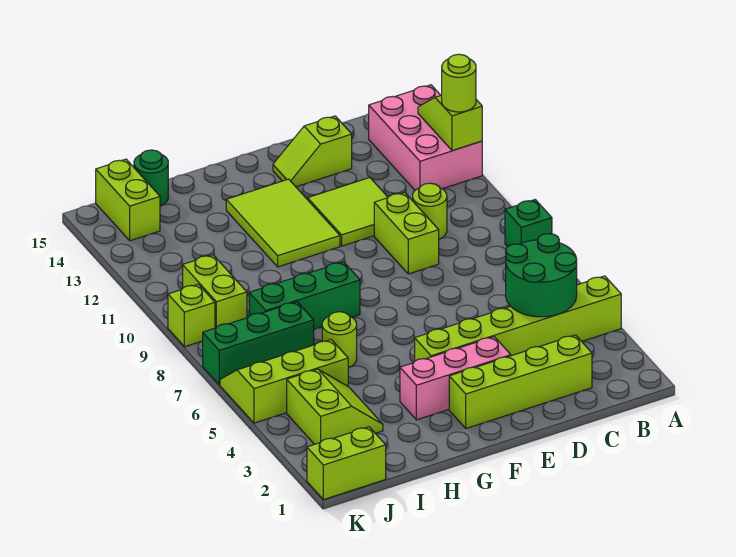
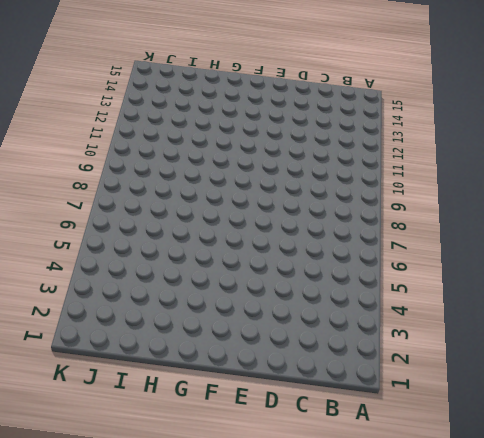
none -> lime brick A4:F4 level 1
none -> green brick A8 level 1
none -> pink brick A12:B14 level 1

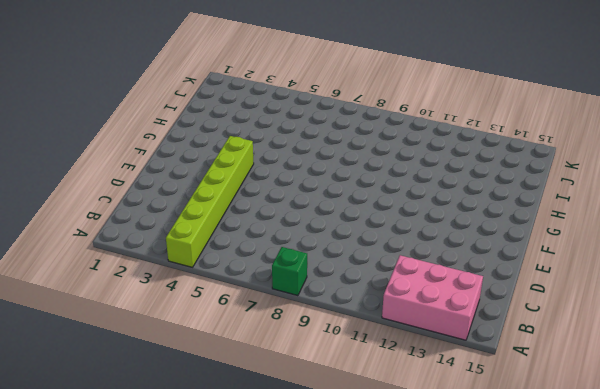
none -> lime brick C2:F2 level 1
none -> lime round brick C10 level 1
none -> lime brick D9:D10 level 1

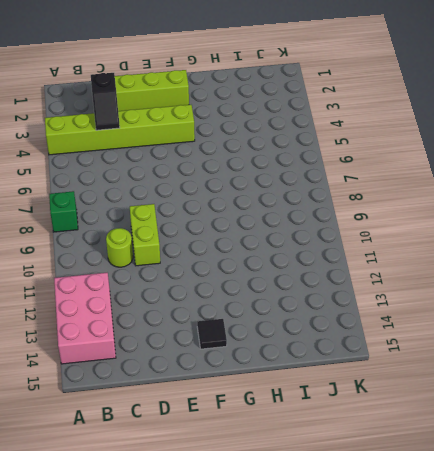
black slope C3:C4 level 2 top 3 -> green round brick B4:C5 level 2
black tile F14 level 1 -> none
none -> lime tile D11:E12 level 1
none -> lime slope D14:E14 level 1 top D
none -> pink brick E3:G3 level 1

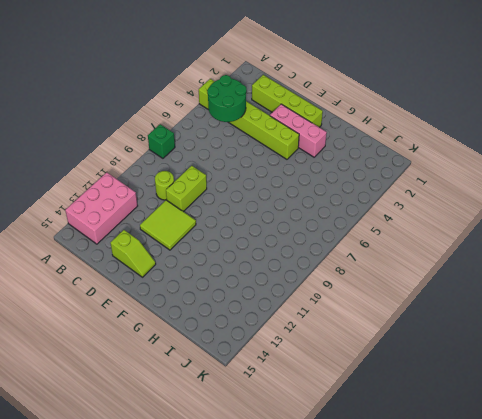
none -> lime tile F11:G13 level 1
none -> green brick G8:I8 level 1
none -> lime round brick H6 level 1

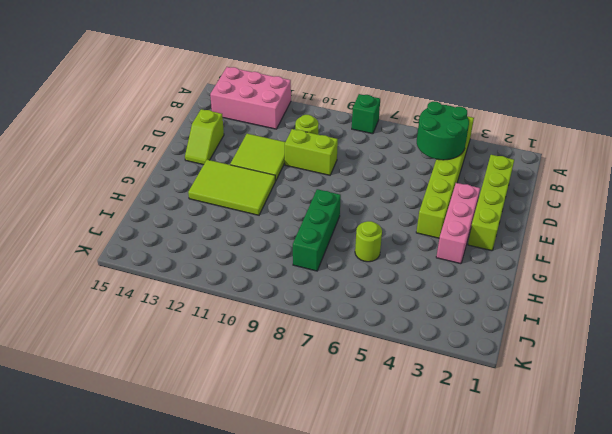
none -> lime slope I3:J4 level 1 top J
none -> lime slope I5:K6 level 1 top 5
none -> green brick I7:K7 level 1

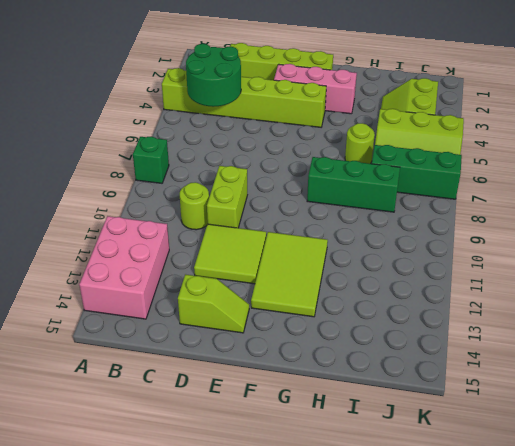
none -> green round brick I15 level 1
none -> lime brick J1:K1 level 1
none -> lime brick J9:J10 level 1

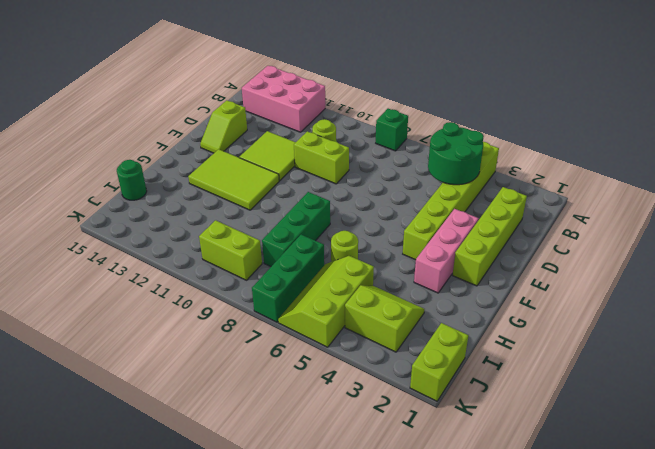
none -> lime brick J14:J15 level 1
none -> lime brick K9 level 1
none -> lime slope A12:A13 level 2 top 12

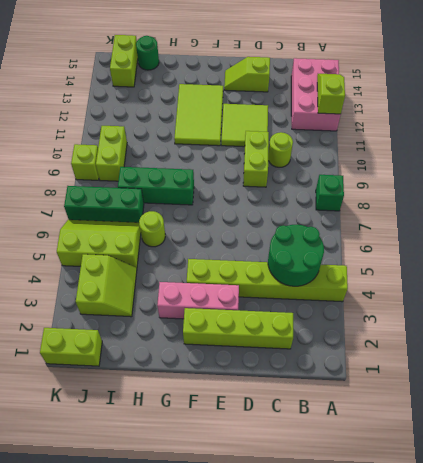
none -> lime round brick A12 level 3

